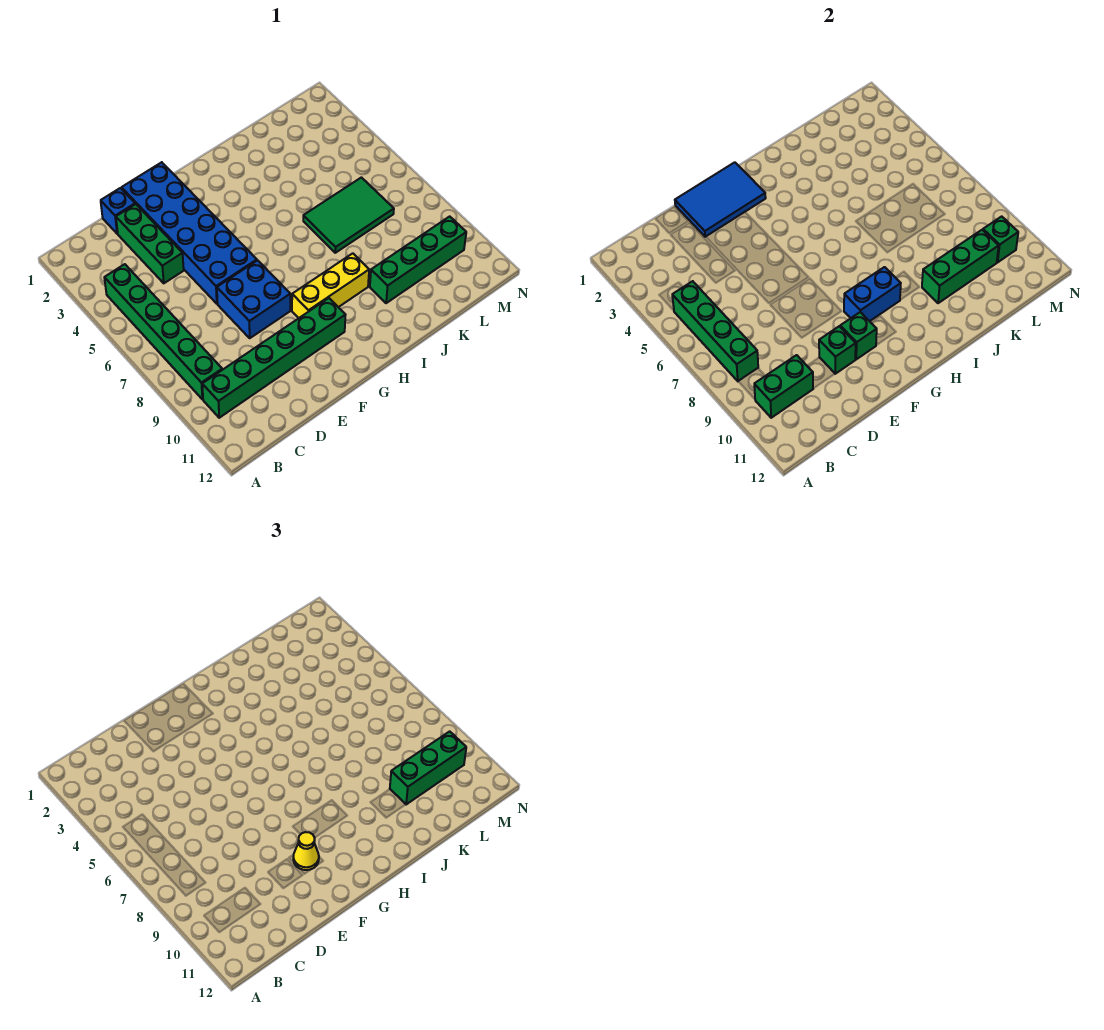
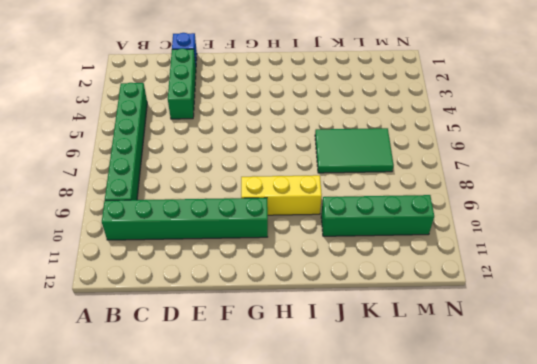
none -> blue brick E1:F6 level 1
none -> blue brick E7:F8 level 1
none -> green brick B5:B8 level 2

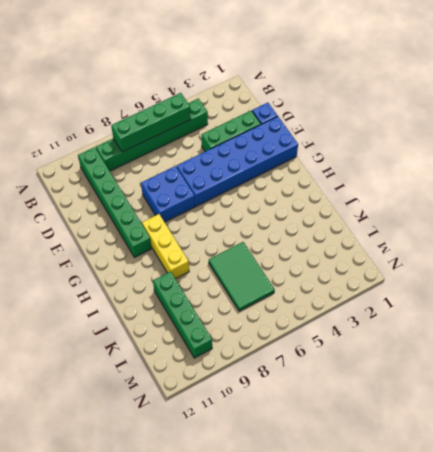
none -> green brick B10:C10 level 2
none -> blue tile E1:G2 level 2
none -> green brick E10 level 2

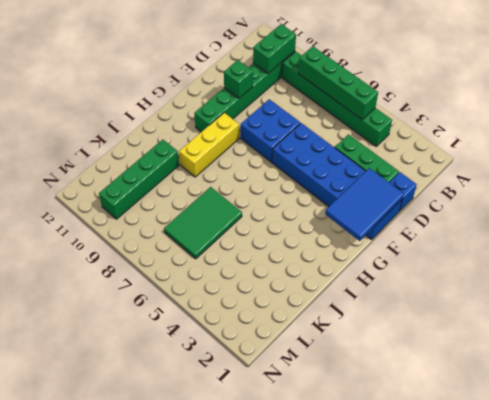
none -> green brick F10 level 2
none -> blue brick G9:H9 level 2
none -> green brick J10:L10 level 2

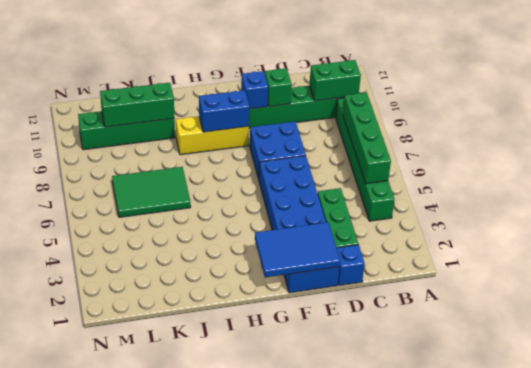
blue brick F10 level 2 -> green brick F10 level 2
none -> green brick M10 level 2
none -> yellow cone F10 level 3
none -> green brick K10:M10 level 3

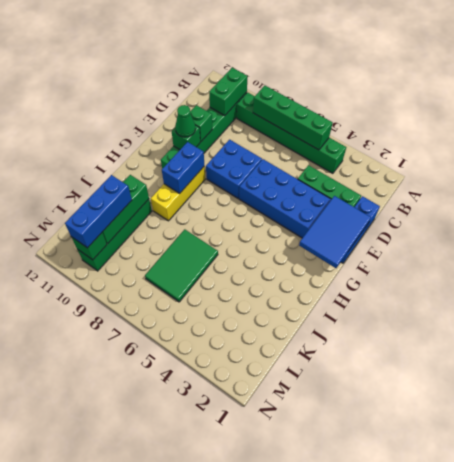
green cone F10 level 3 -> yellow cone F10 level 3
blue brick K10:M10 level 3 -> green brick K10:M10 level 3

